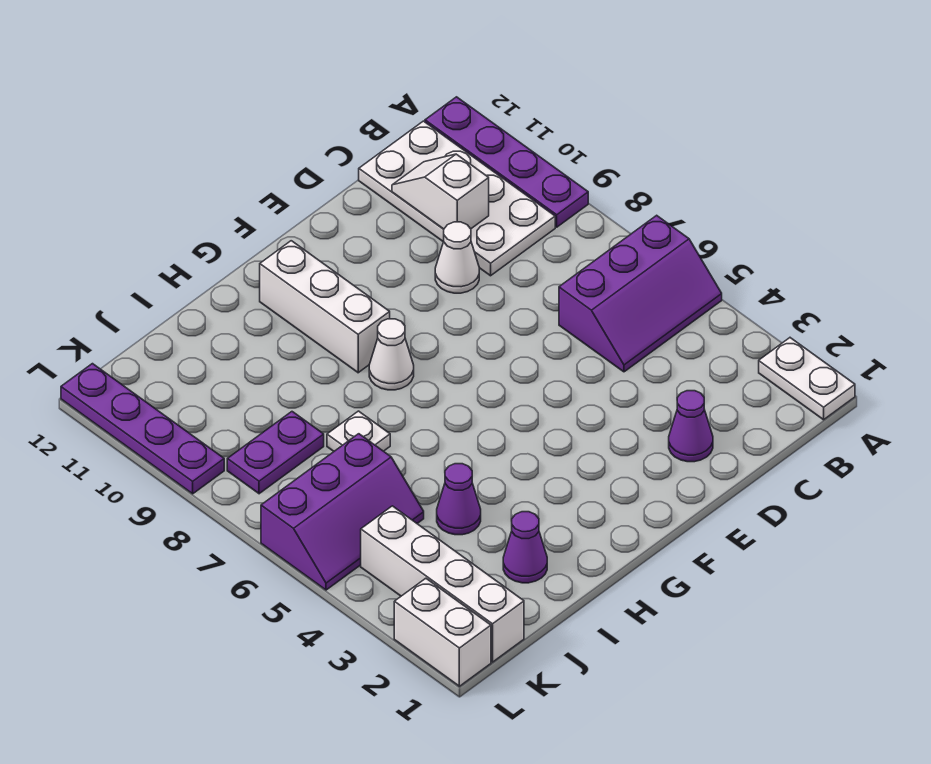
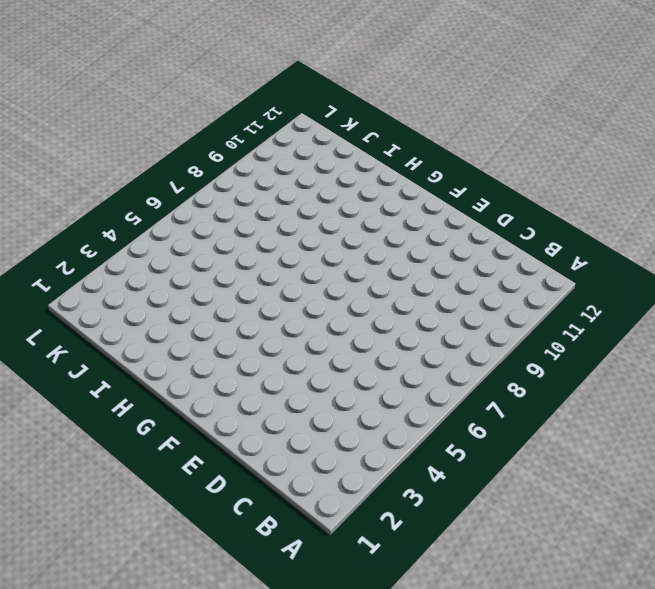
none -> white plate A1:A2 level 1
none -> purple slope A5:C6 level 1 top 6
none -> purple plate A9:A12 level 1

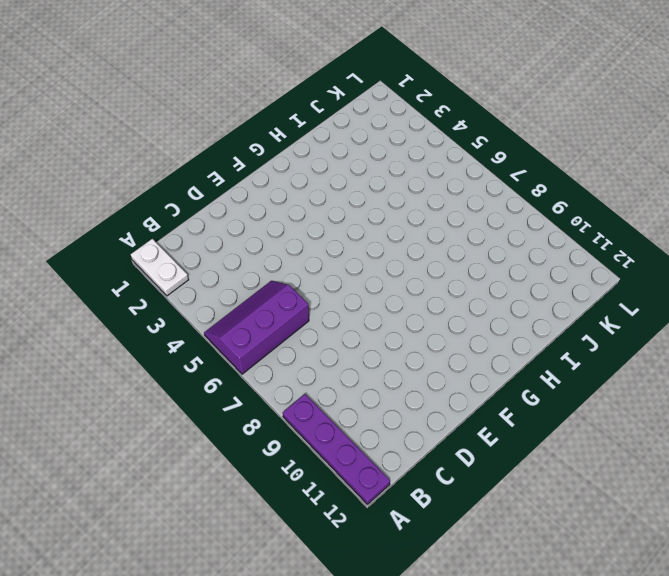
none -> white plate B9:C12 level 1
none -> purple cone D2 level 1
none -> white cone D9 level 1

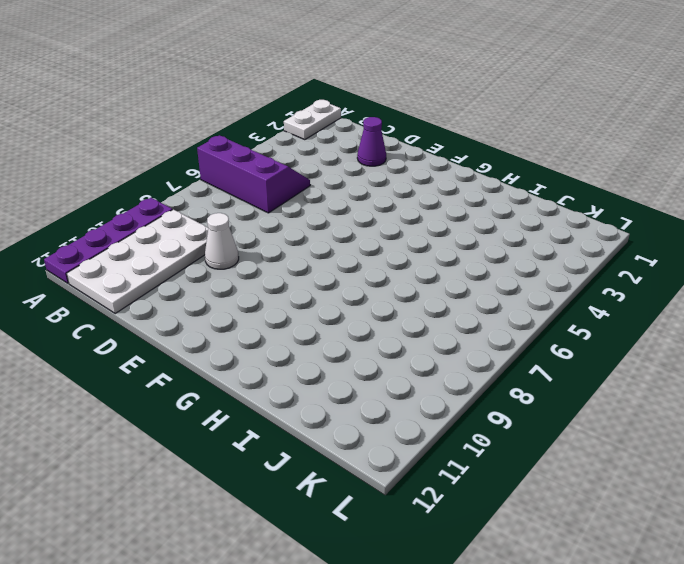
none -> white cone G8 level 1
none -> white brick G9:G11 level 1
none -> purple cone I2 level 1

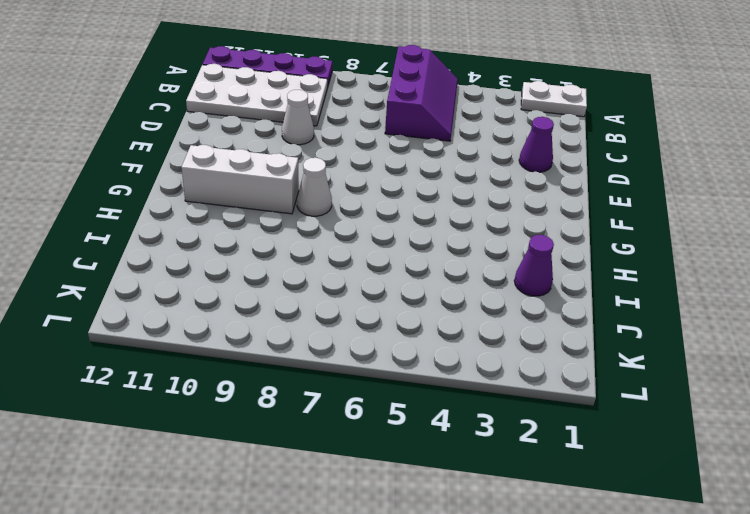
none -> purple cone I4 level 1
none -> white plate I7 level 1
none -> purple slope J5:L6 level 1 top 6

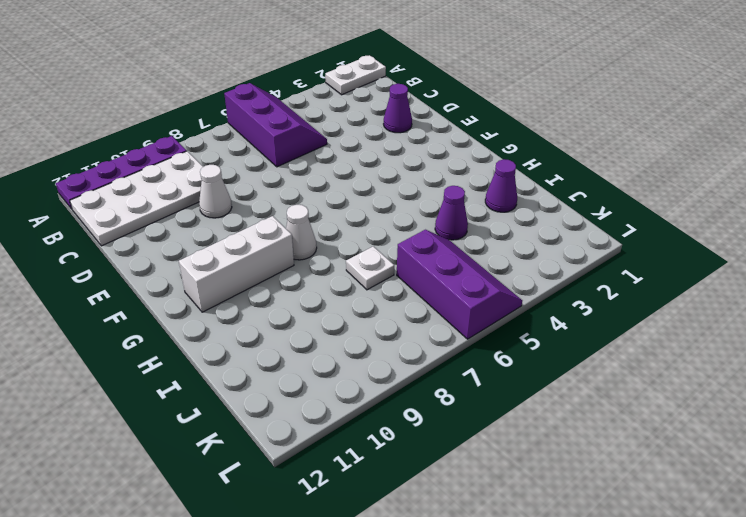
none -> purple plate J8:K8 level 1
none -> white brick K1:K4 level 1
none -> white brick L1:L2 level 1

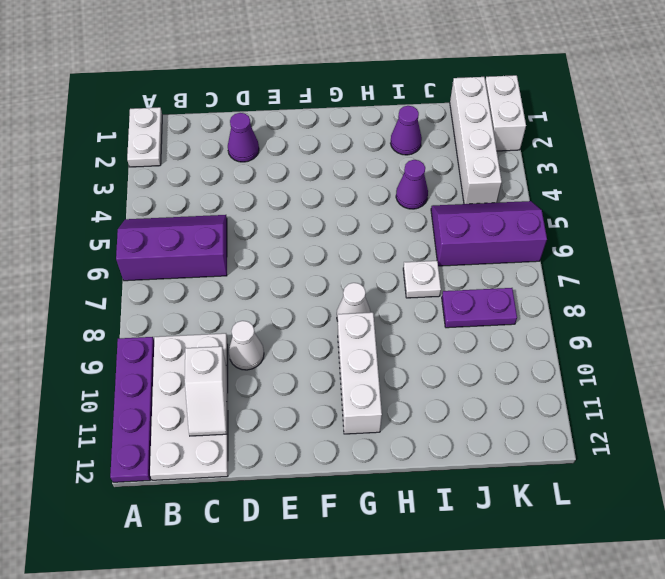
none -> purple plate L9:L12 level 1

